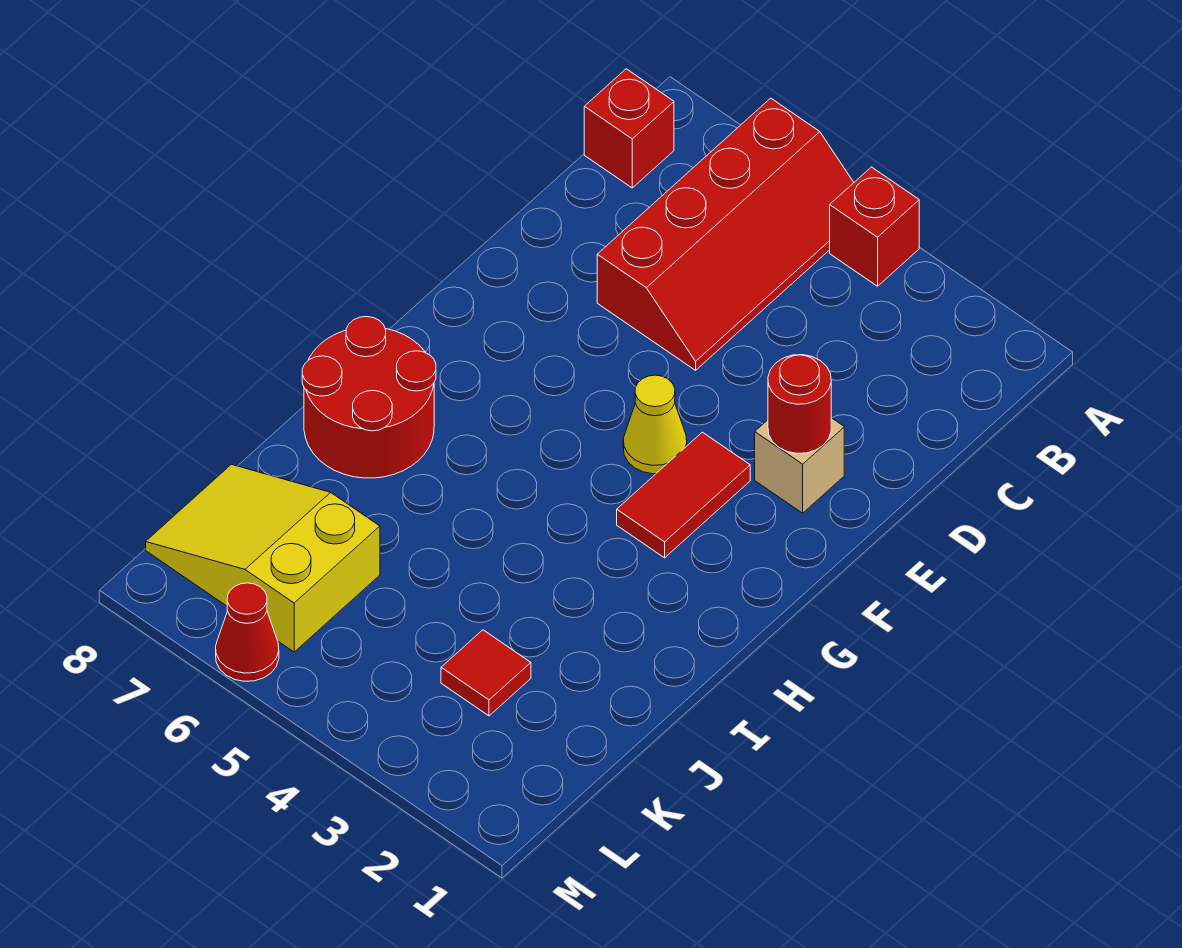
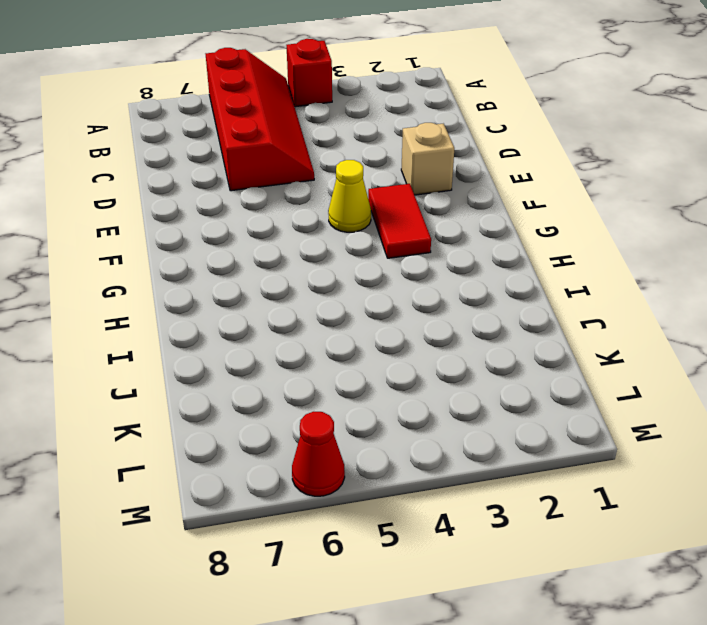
none -> red brick B8 level 1
none -> red round brick H7:I8 level 1

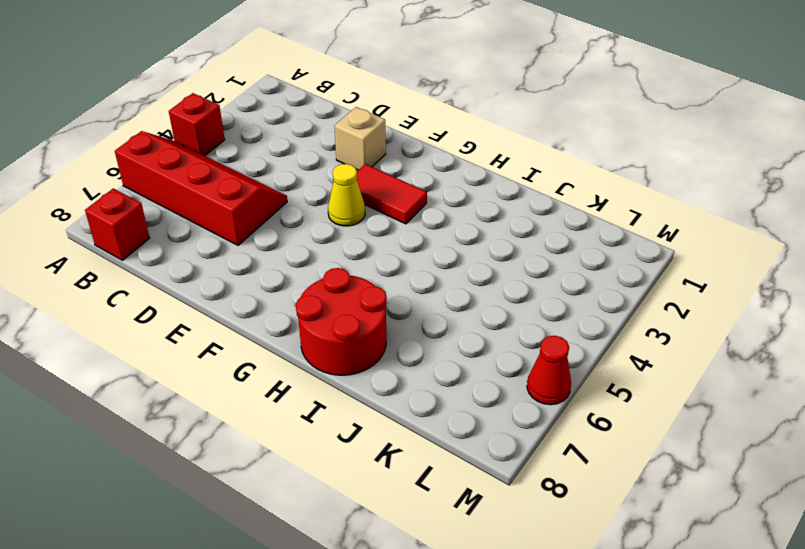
none -> red tile K3 level 1
none -> yellow slope K6:L8 level 1 top 6

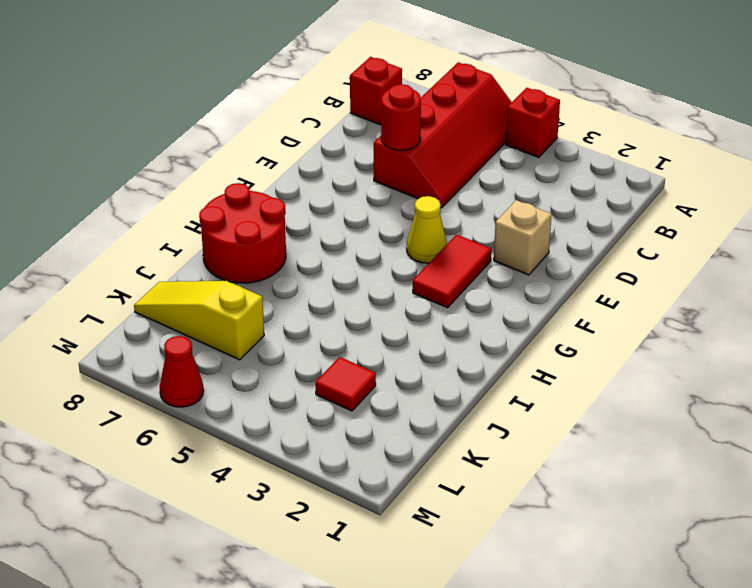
red round brick D6 level 2 -> red round brick E2 level 2
yellow slope K6:K8 level 1 top 6 -> yellow slope K6:L8 level 1 top 6

